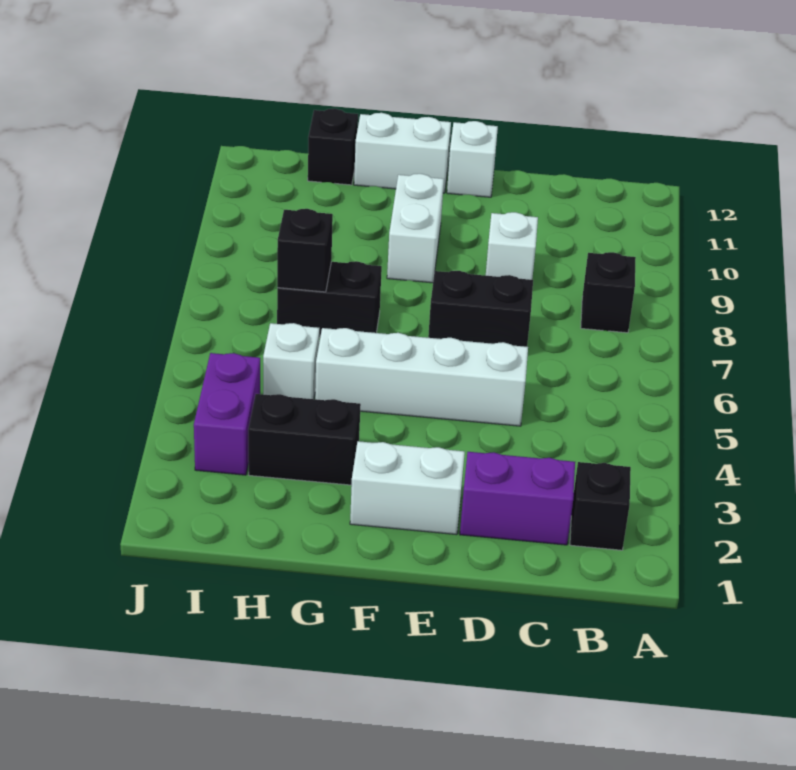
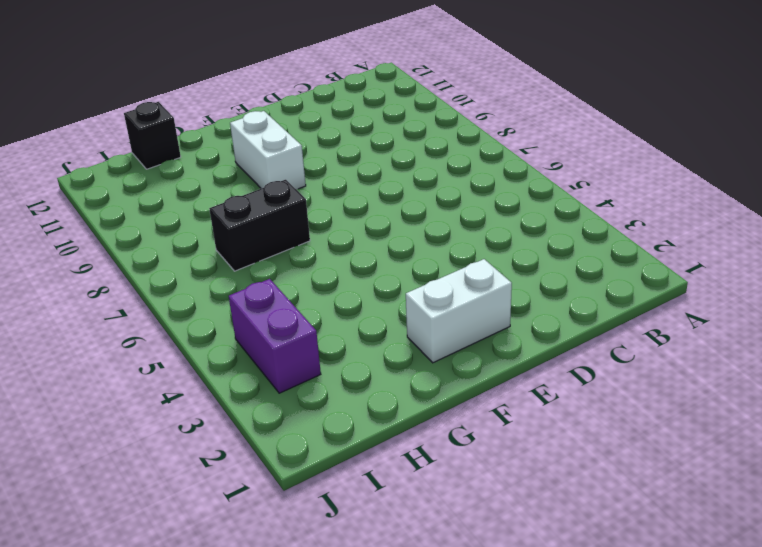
none -> black brick B2 level 1
none -> black brick B8 level 1
none -> purple brick C2:D2 level 1

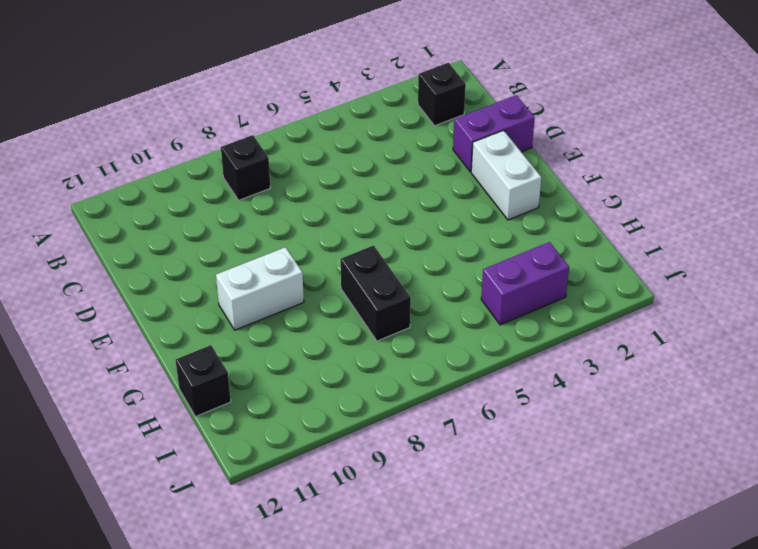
purple brick D1:D2 level 1 -> purple brick C2:D2 level 1
none -> white brick D5:G5 level 1
none -> black brick D7:E7 level 1
none -> white brick D9 level 1

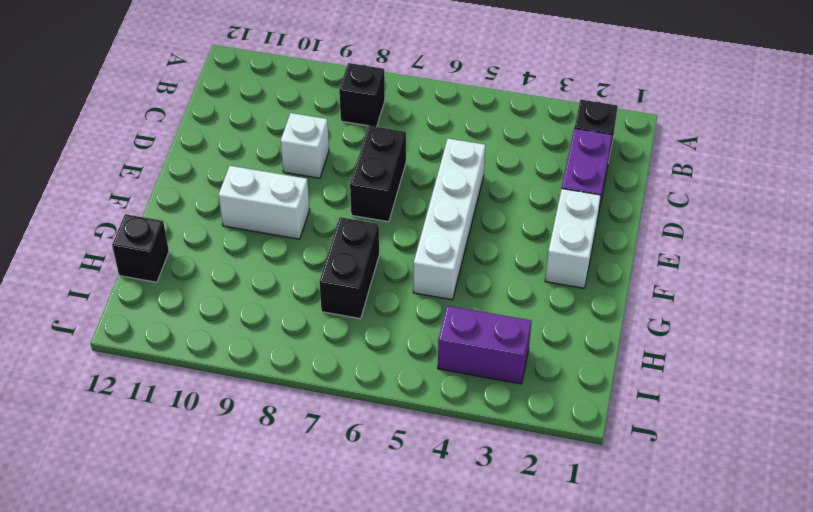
none -> white brick E12 level 1
none -> white brick F12:G12 level 1
none -> black brick G3:H3 level 1

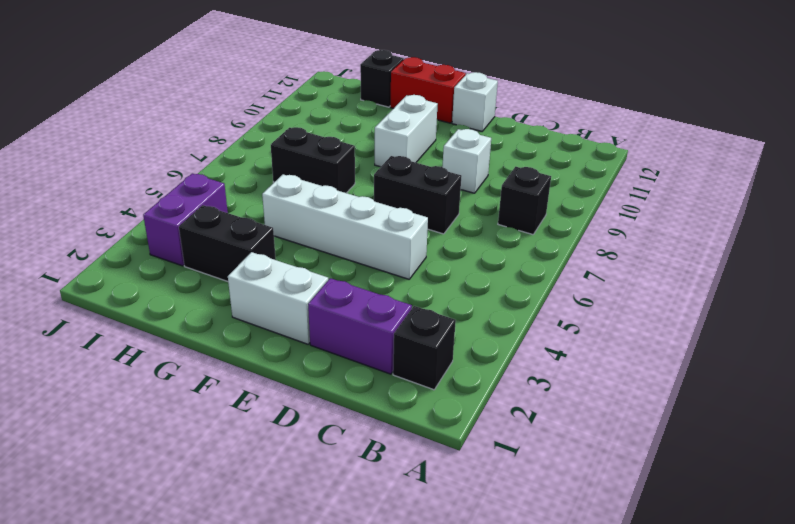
red brick F12:G12 level 1 -> white brick F12:G12 level 1
none -> white brick H5 level 1
none -> black brick H7 level 2

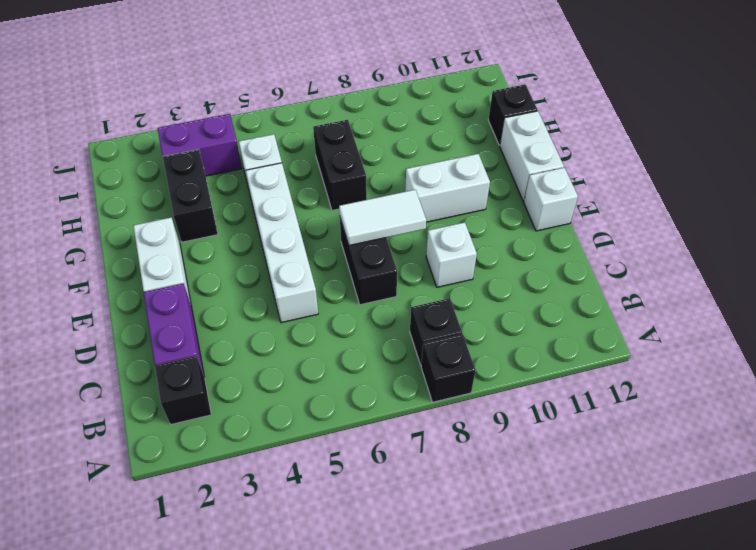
black brick A8 level 1 -> black brick H7 level 2
white tile E7:E8 level 2 -> none

